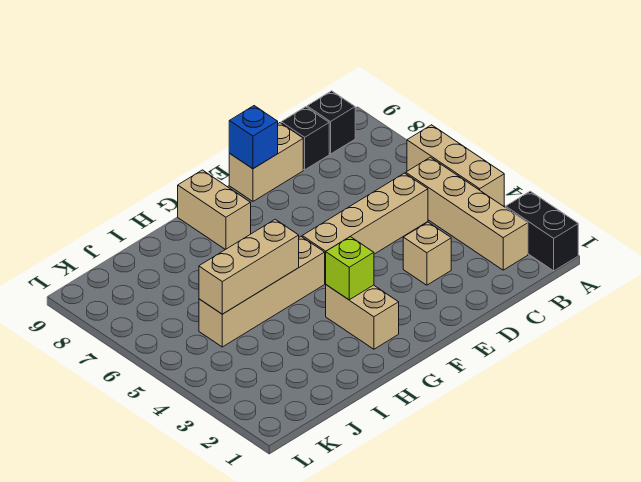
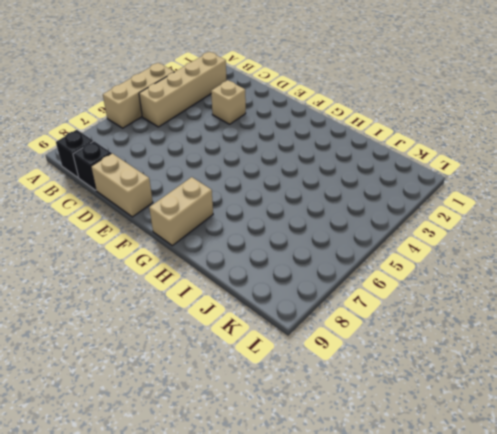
none -> black brick A1:A2 level 1
none -> tan brick C5:F5 level 1
none -> tan brick G2:G3 level 1

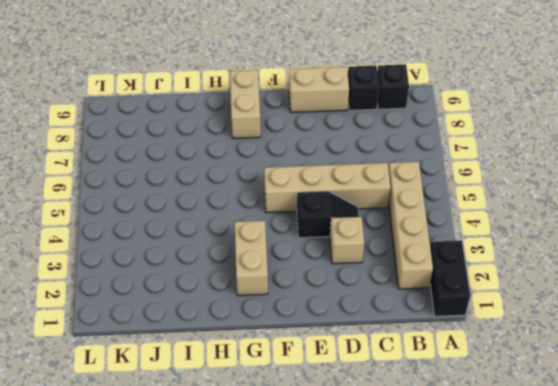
black slope D4:E4 level 1 top E -> none
none -> tan brick A4:A6 level 1
none -> tan brick G5:J5 level 1
none -> blue brick E9 level 2

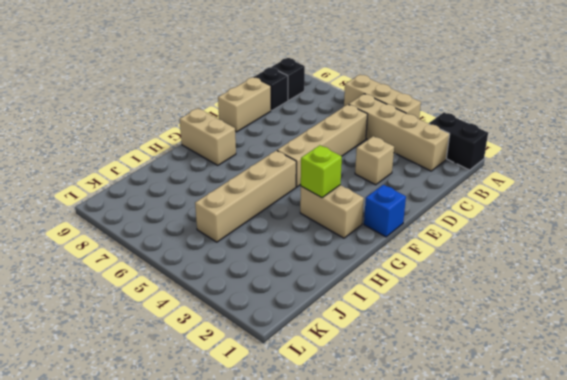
blue brick F1 level 1 -> blue brick E9 level 2
none -> tan brick H5:J5 level 2

